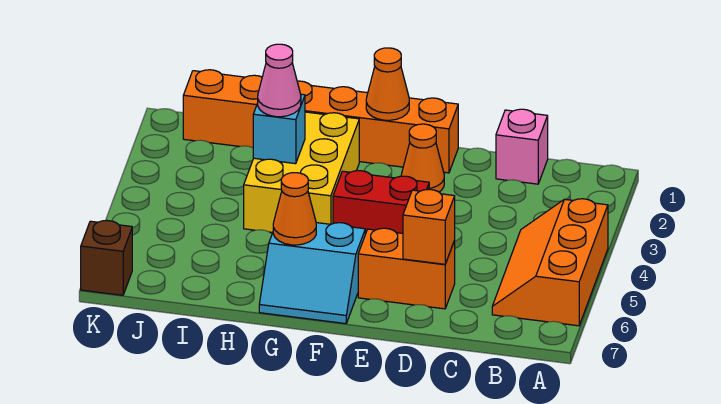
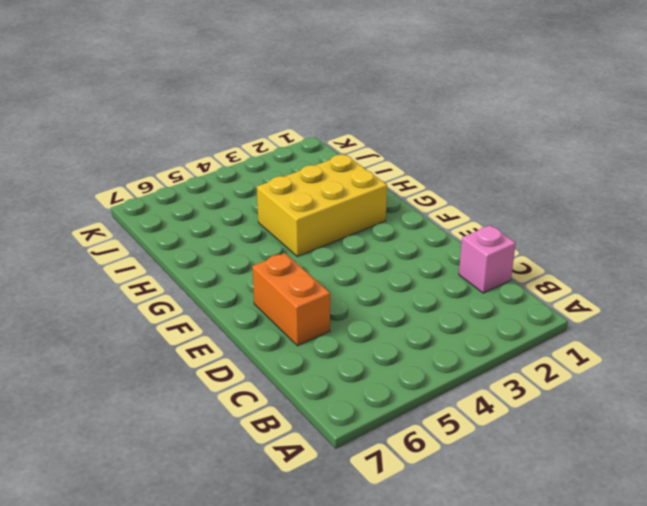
none -> orange slope A4:B6 level 1 top A
none -> orange brick E1:J1 level 1
none -> orange cone E2 level 1

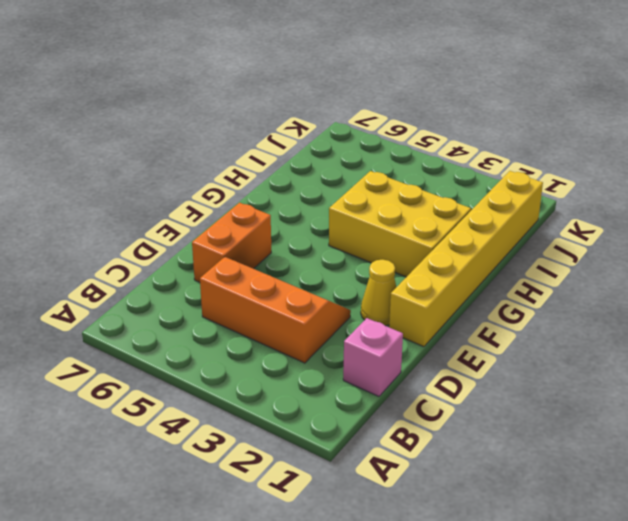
orange slope C3:D5 level 1 top C -> orange slope A4:B6 level 1 top A
yellow brick E1:J1 level 1 -> orange brick E1:J1 level 1
yellow cone E2 level 1 -> orange cone E2 level 1
none -> red brick E4:F4 level 1
none -> cyan slope F6:G7 level 1 top 6
none -> brown brick K7 level 1

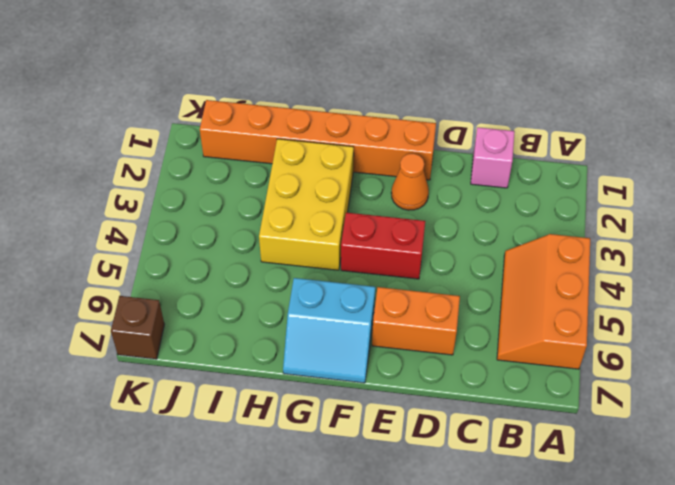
none -> orange brick D6 level 2
none -> orange cone F1 level 2
none -> orange cone G6 level 2

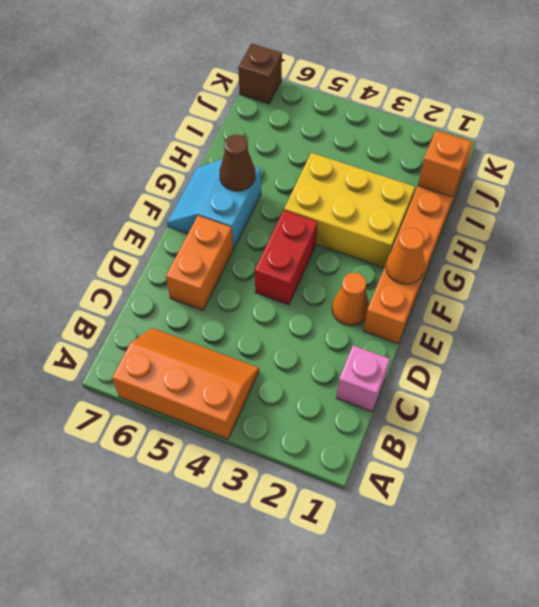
brown cone G6 level 2 -> orange cone G6 level 2
orange brick I1 level 2 -> orange brick D6 level 2
none -> cyan brick H3 level 2
none -> pink cone H3 level 3

